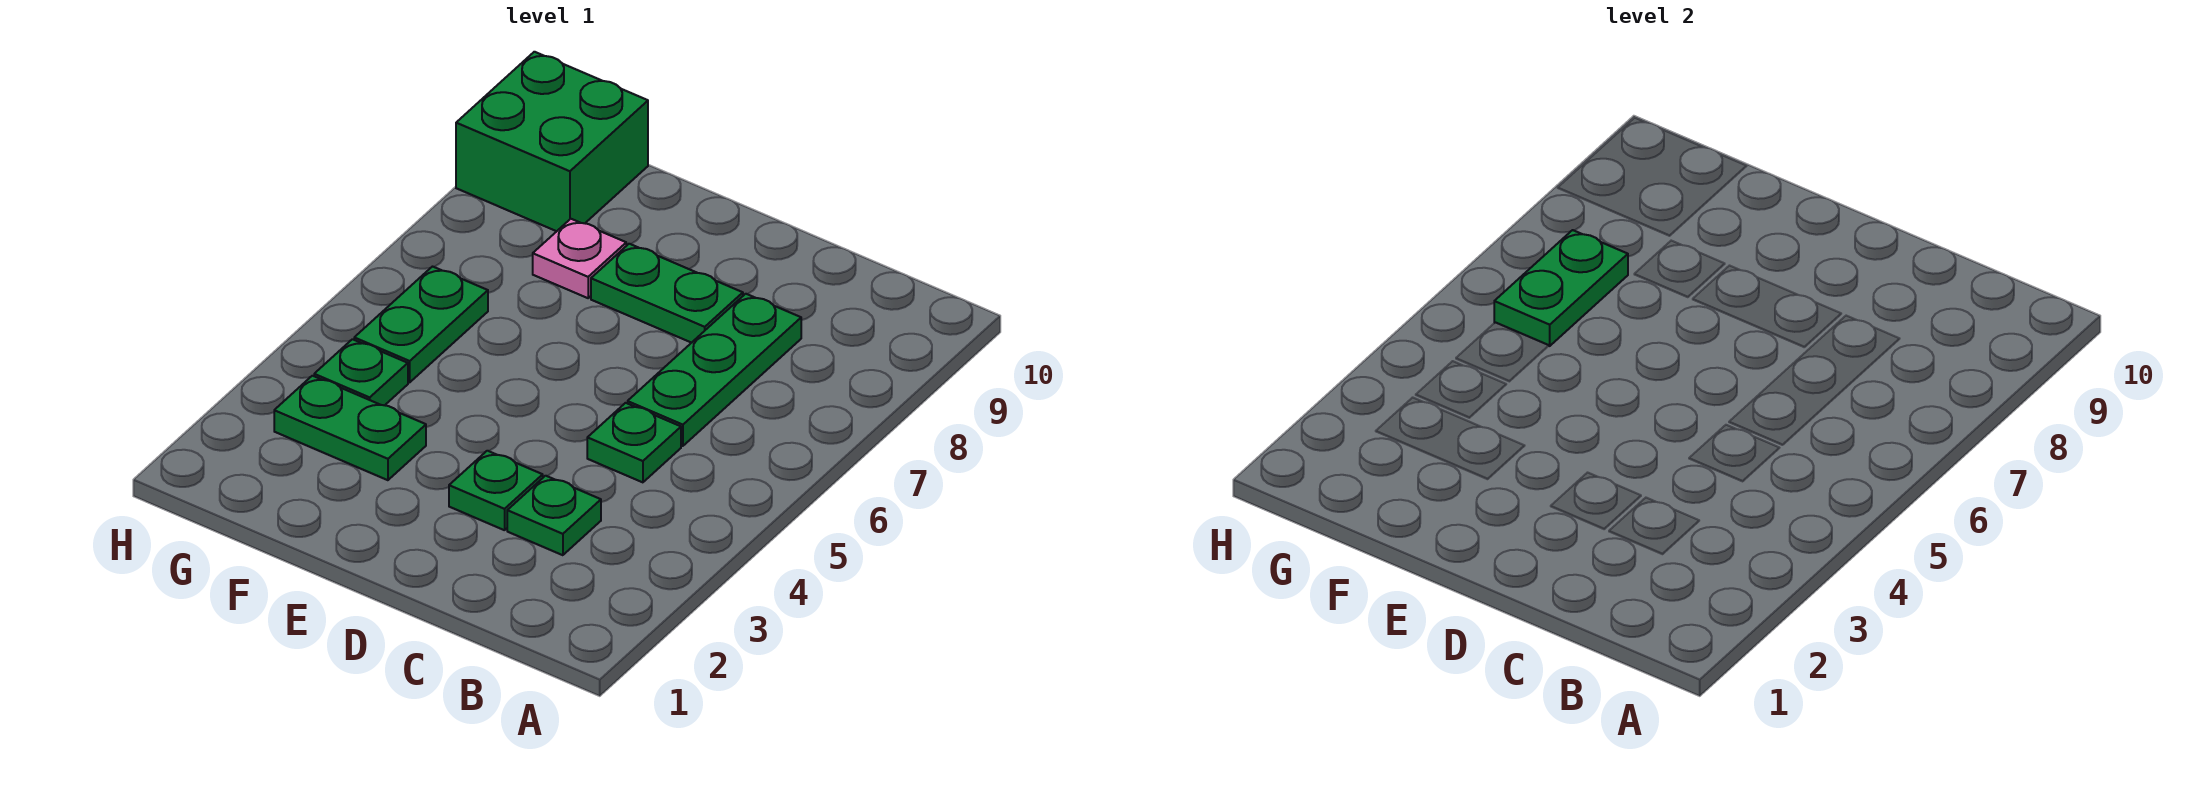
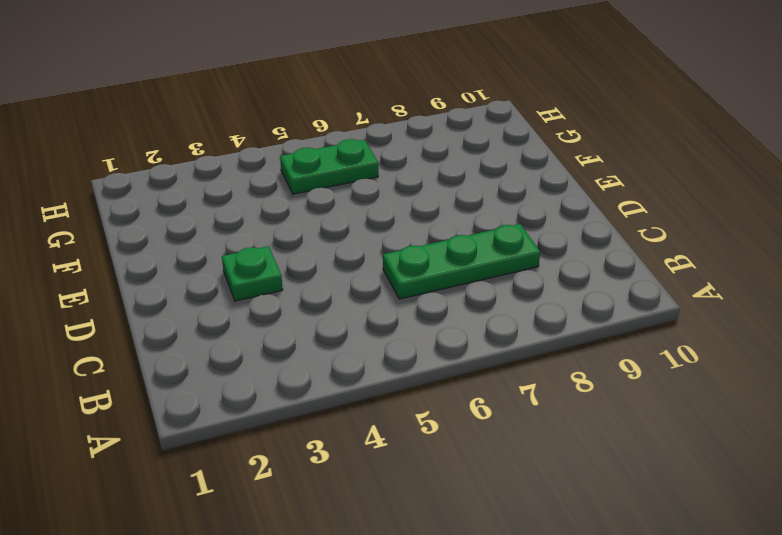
none -> green plate C3 level 1
none -> green plate C5 level 1

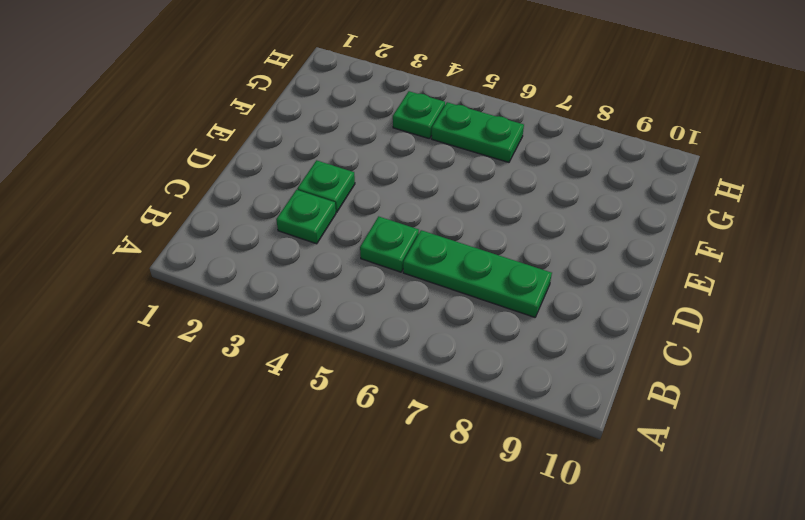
none -> green plate D8:E8 level 1
none -> green plate F3:G3 level 1

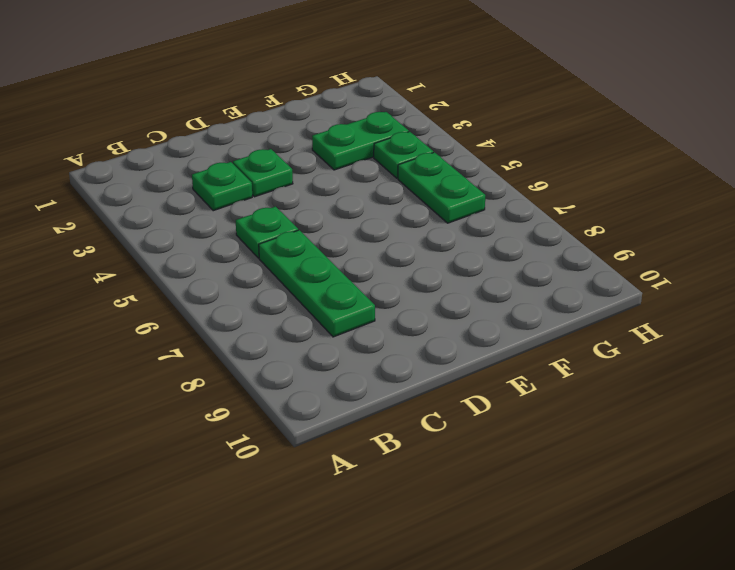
none -> green plate D8:E8 level 1
none -> pink plate F8 level 1

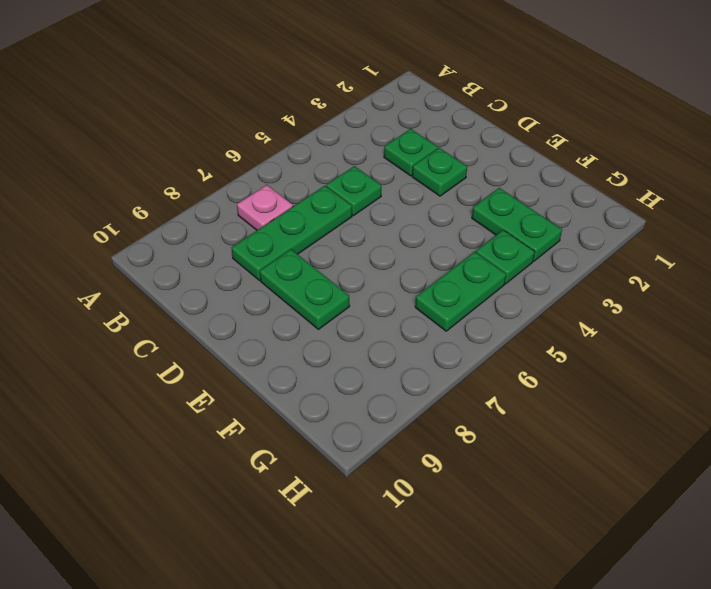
pink plate B7 level 1 -> pink plate F8 level 1
none -> green brick G9:H10 level 1
none -> green plate G6:G7 level 2

